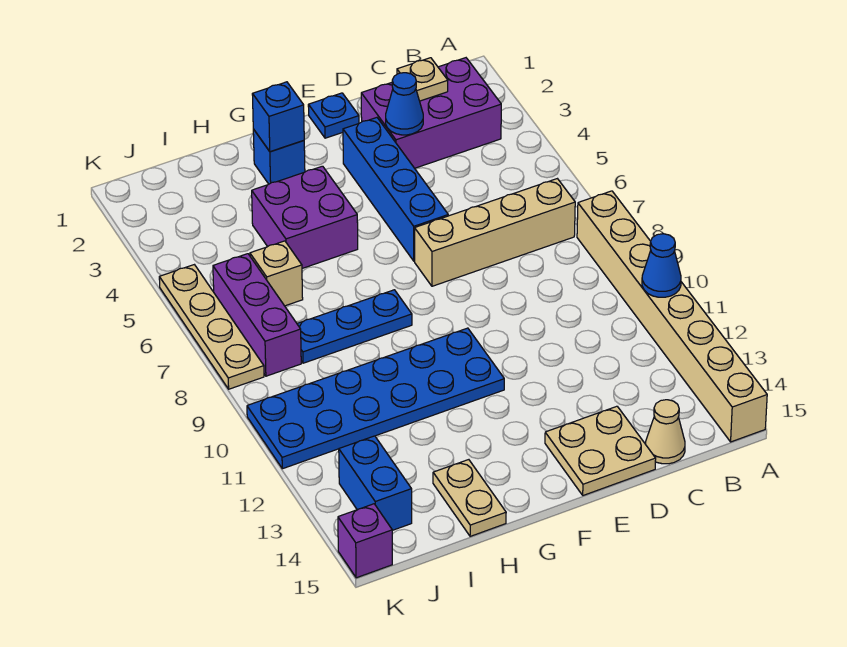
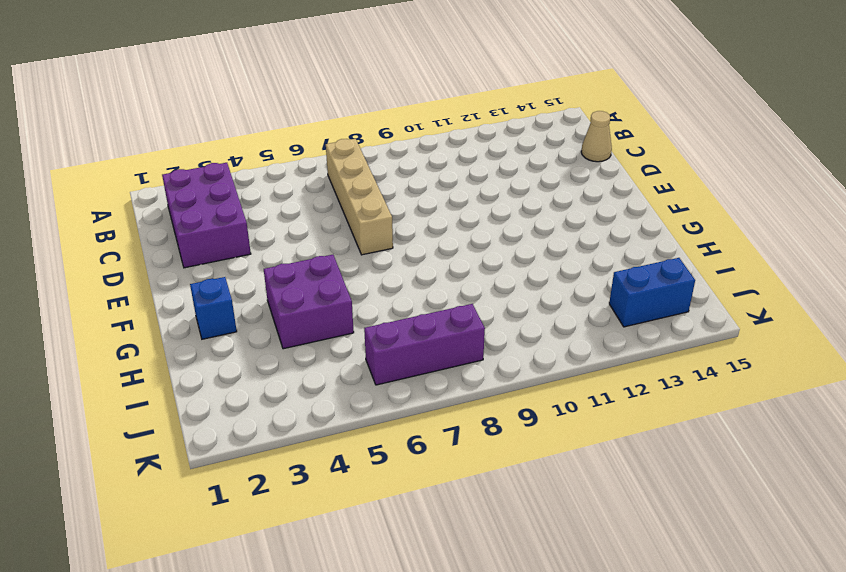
none -> tan brick A8:A15 level 1
none -> tan plate D14:E15 level 1
none -> blue plate E1 level 1

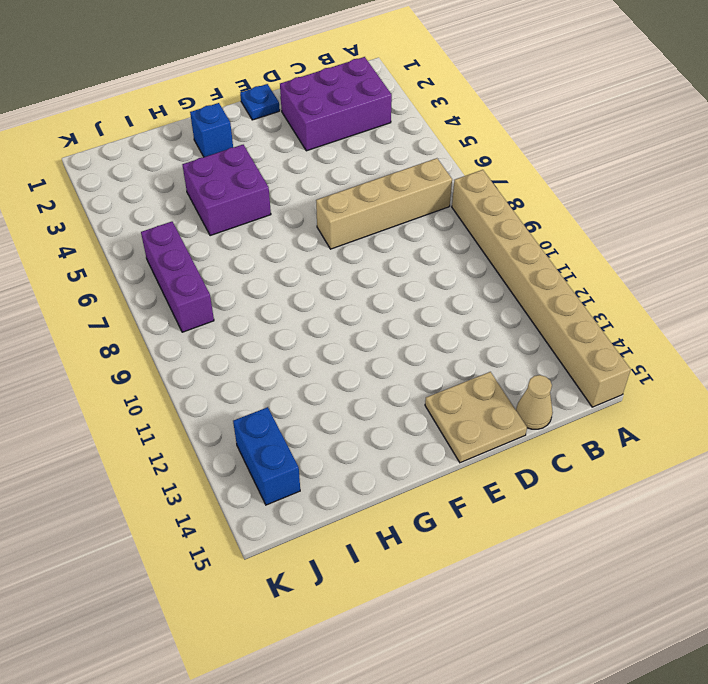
none -> blue brick E3:E6 level 1
none -> blue plate F10:K11 level 1
none -> blue plate G8:I8 level 1

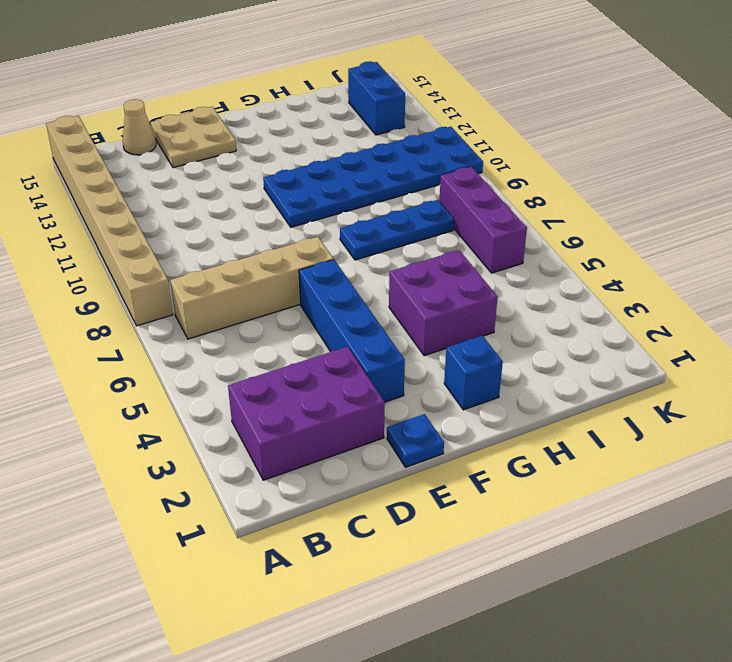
none -> tan plate H14:H15 level 1
none -> tan brick I6 level 1
none -> tan plate K5:K8 level 1

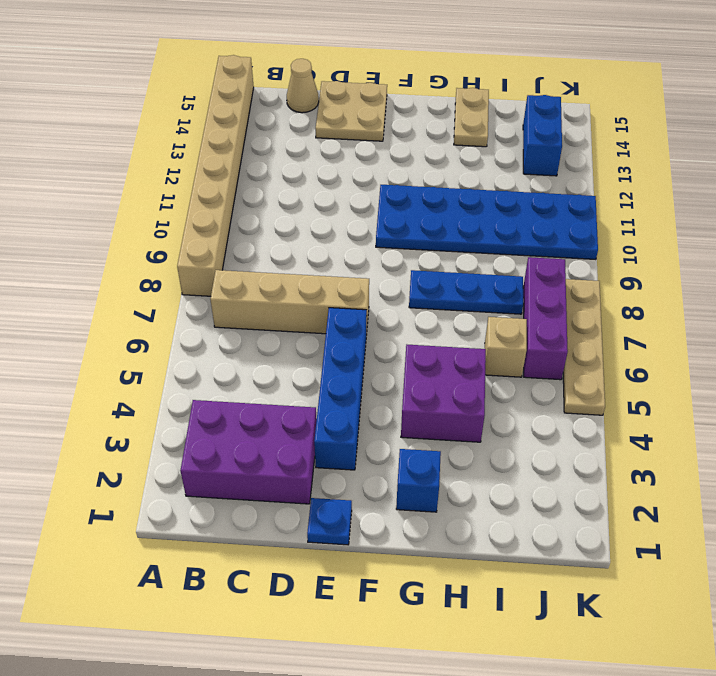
none -> purple brick K15 level 1
none -> blue cone A11 level 2
none -> tan plate C2 level 2

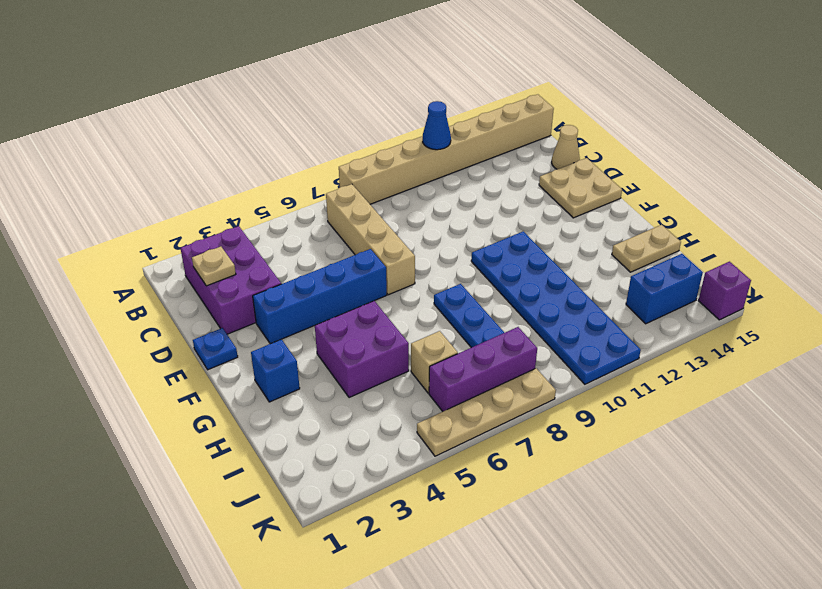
none -> blue cone D3 level 2
none -> blue brick G2 level 2

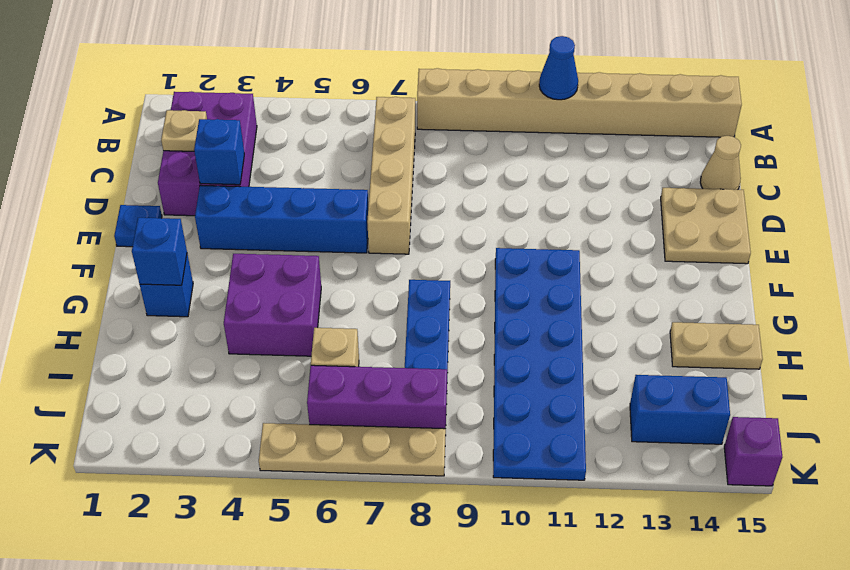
blue brick D3 level 2 -> blue cone D3 level 2

